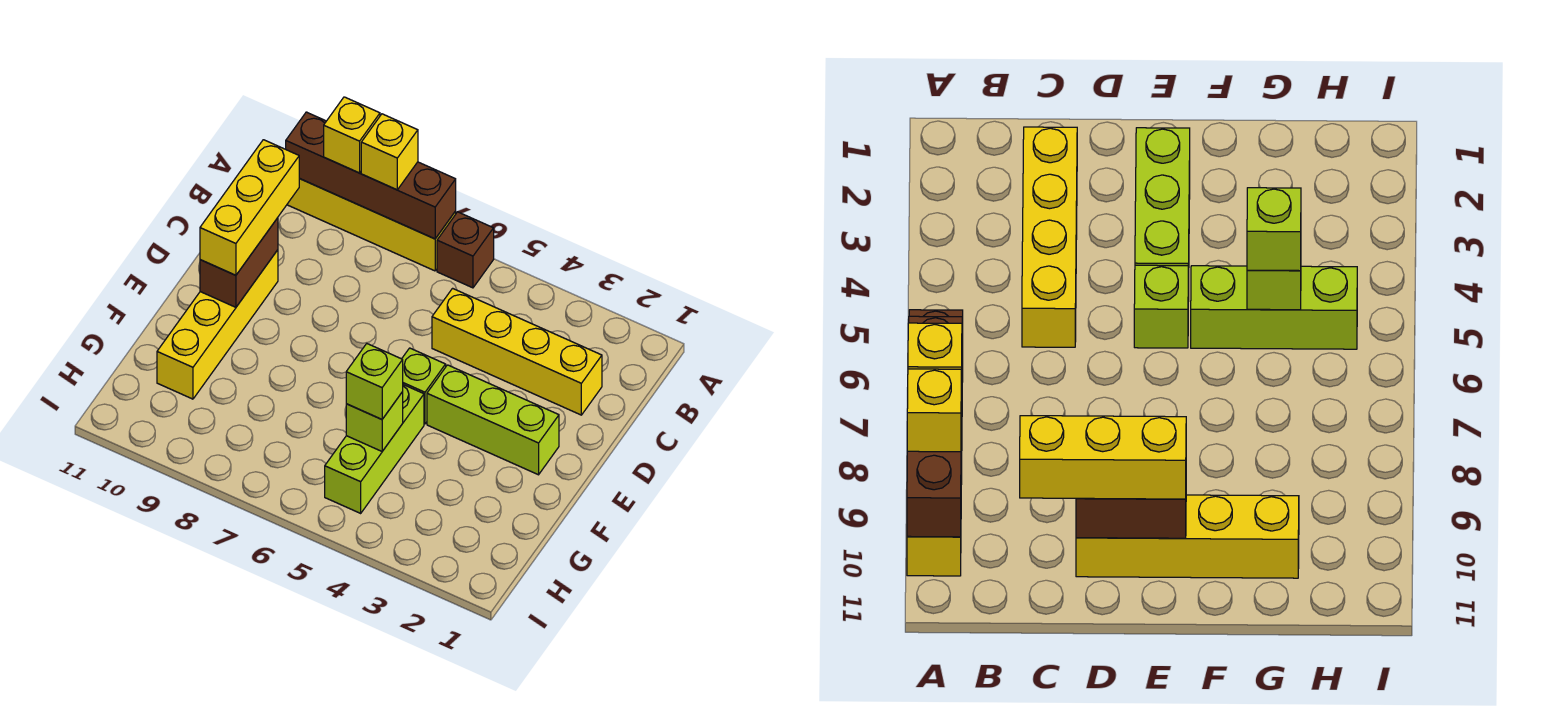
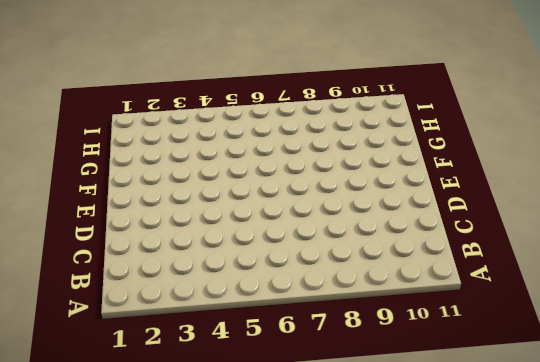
none -> brown brick A6 level 1
none -> yellow brick A7:A10 level 1
none -> yellow brick C2:C5 level 1

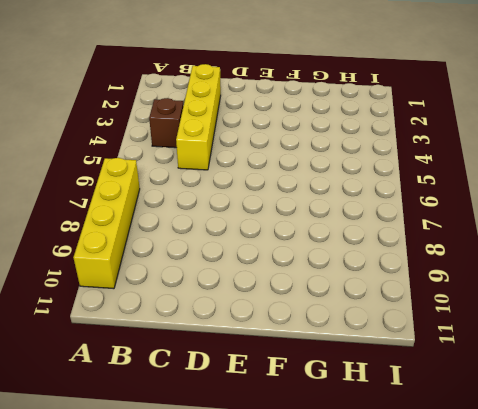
brown brick B4 level 1 -> brown brick A6 level 1
none -> yellow brick D10:G10 level 1
none -> lime brick E2:E4 level 1
none -> lime brick E5 level 1

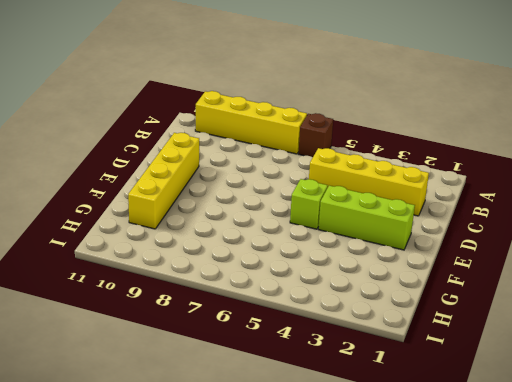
none -> lime brick F5:H5 level 1
none -> brown brick A7:A10 level 2
none -> brown brick D10:E10 level 2

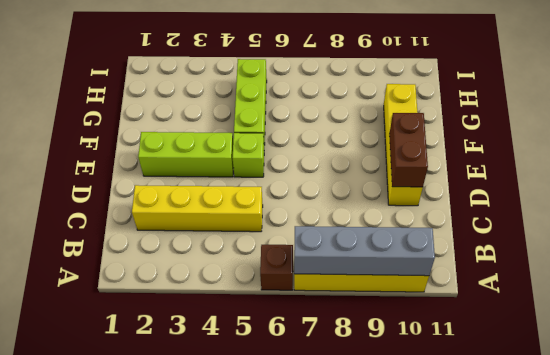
grey brick A7:A10 level 2 -> brown brick A7:A10 level 2
none -> lime brick G5 level 2
none -> yellow brick A8 level 3
none -> yellow brick A9 level 3

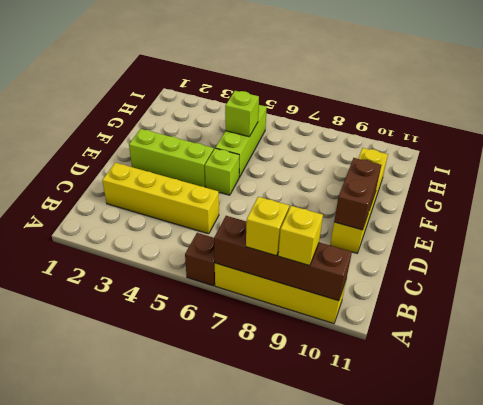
none -> yellow brick C10:E10 level 3
none -> lime brick G5 level 3

